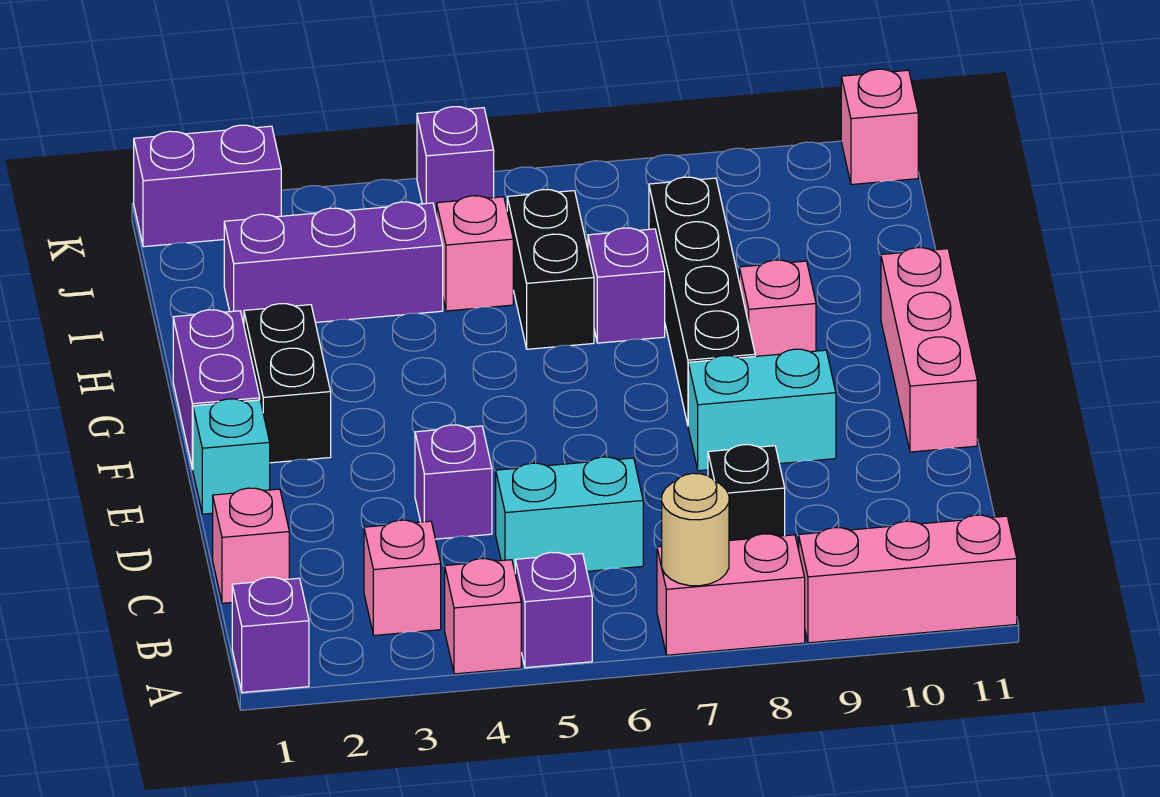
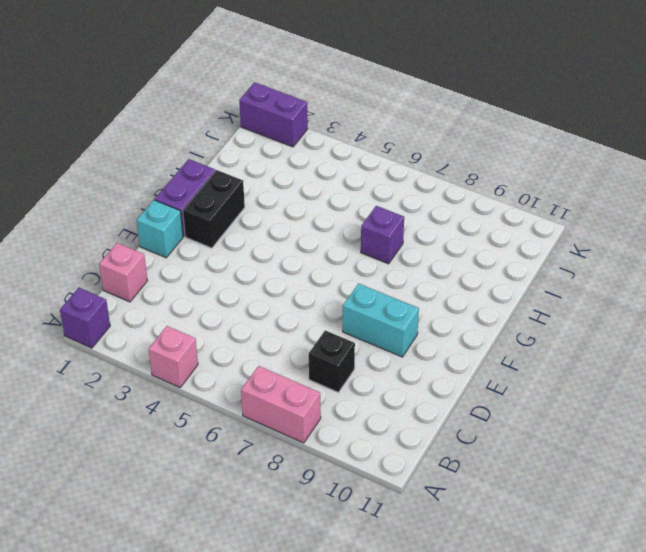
none -> purple brick A5 level 1
none -> pink brick A9:A11 level 1
none -> pink brick B3 level 1

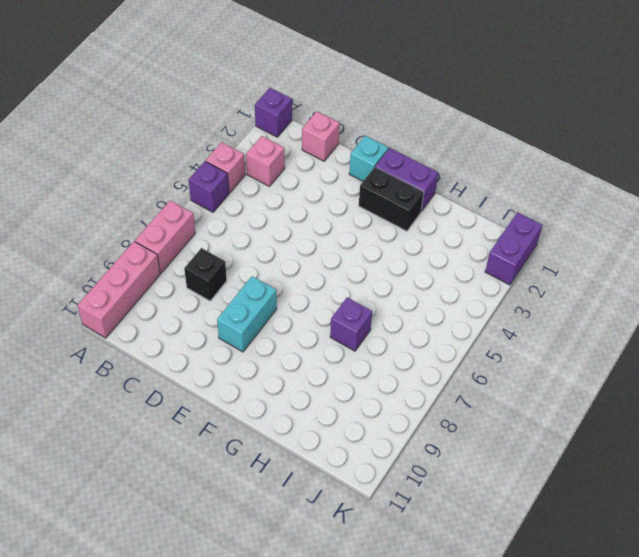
none -> cyan brick C5:C6 level 1
none -> purple brick D4 level 1
none -> pink brick E11:G11 level 1

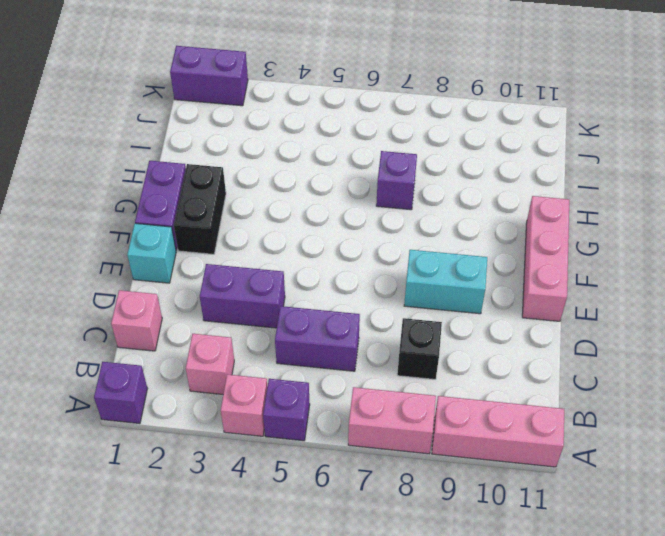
purple brick C5:C6 level 1 -> cyan brick C5:C6 level 1
purple brick D3:D4 level 1 -> purple brick D4 level 1
none -> black brick F8:I8 level 1
none -> pink brick G9 level 1
none -> black brick H6:I6 level 1

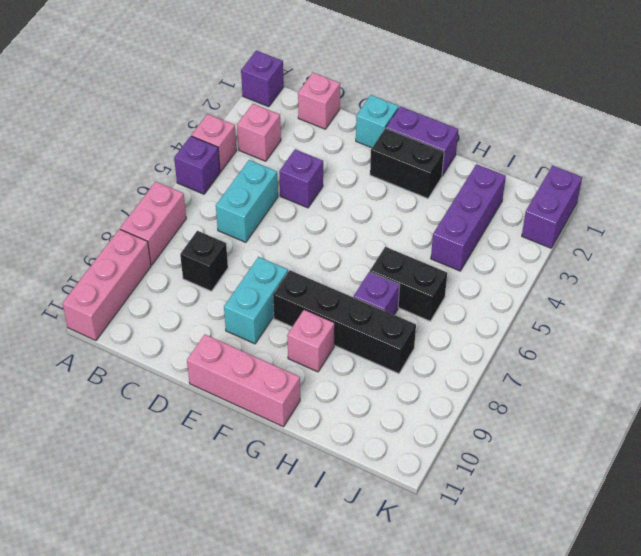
none -> pink brick I5 level 1
none -> purple brick K5 level 1
none -> pink brick K11 level 1

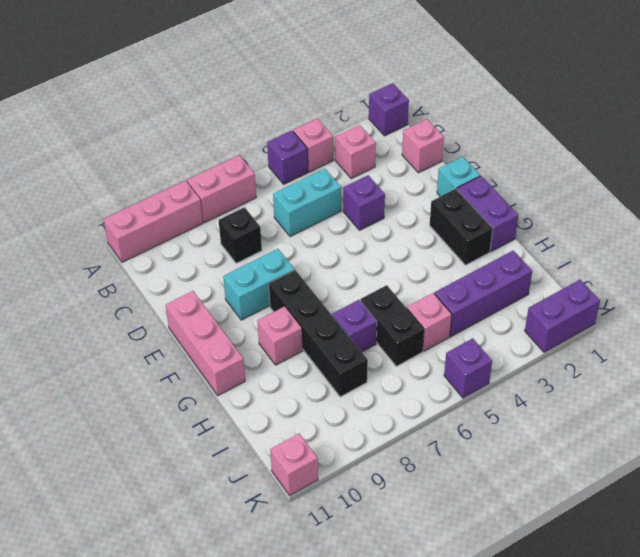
none -> tan round brick A7 level 2

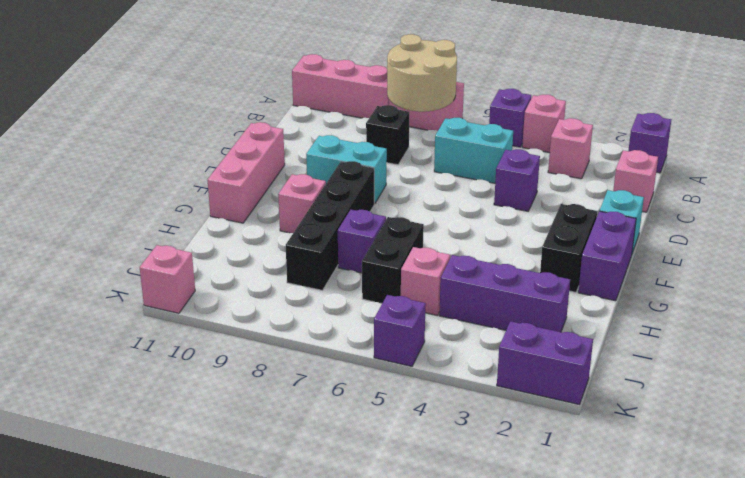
tan round brick A7:B8 level 2 -> tan round brick A7 level 2

